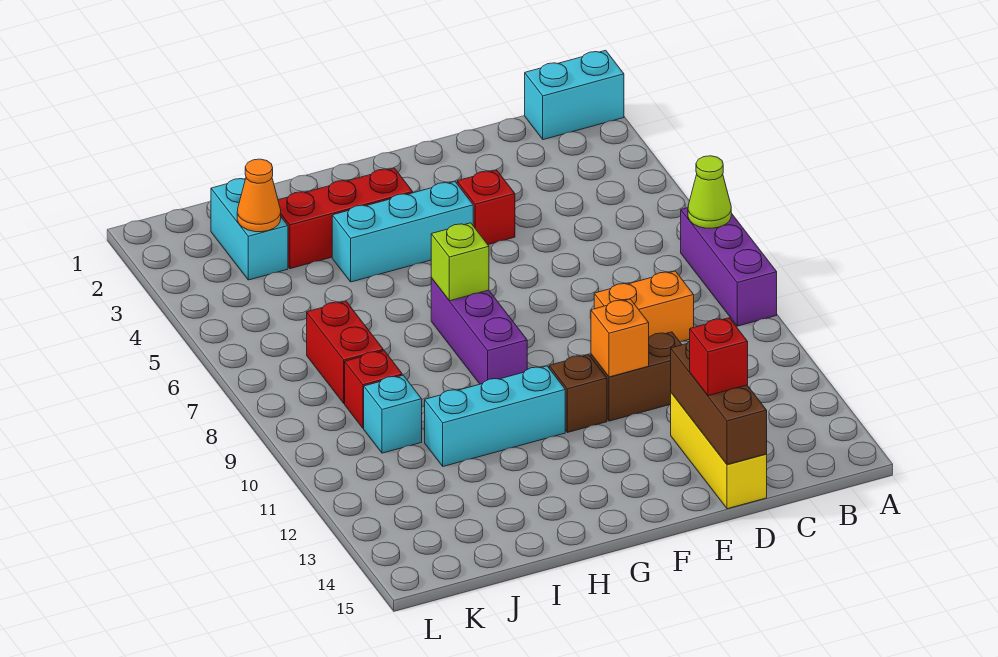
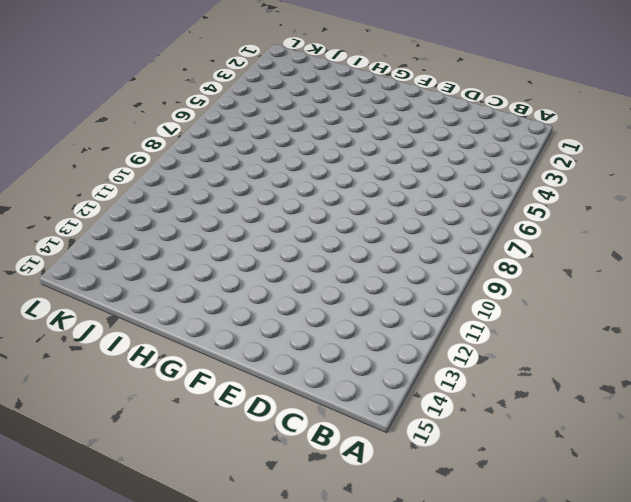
none -> cyan brick A1:B1 level 1
none -> purple brick A7:A9 level 1
none -> orange brick C9:D9 level 1

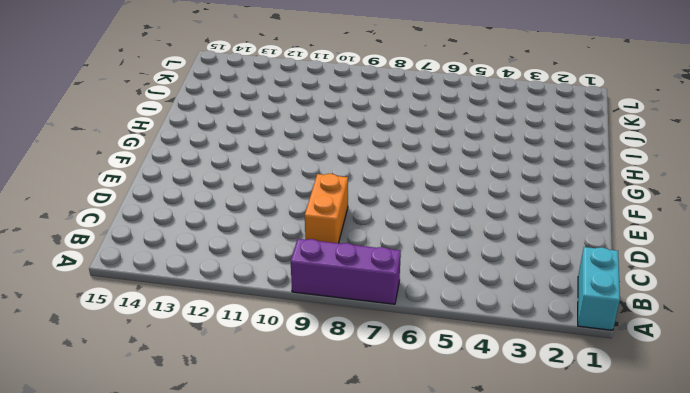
none -> brown brick D11:E11 level 1
none -> yellow brick D13:D15 level 1
none -> red brick E4 level 1

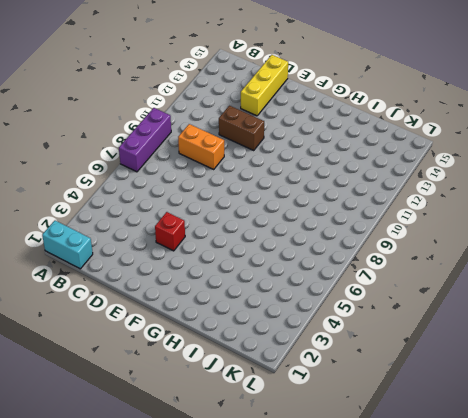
none -> cyan brick F4:H4 level 1
none -> brown brick F11 level 1
none -> red brick G3:I3 level 1

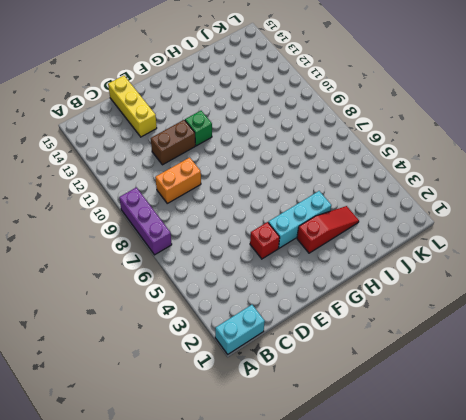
green brick F11 level 1 -> brown brick F11 level 1
red slope G3:I3 level 1 top G -> red brick G3:I3 level 1
none -> purple brick G7:G9 level 1
none -> cyan brick G11:I11 level 1
none -> cyan brick J2:J3 level 1

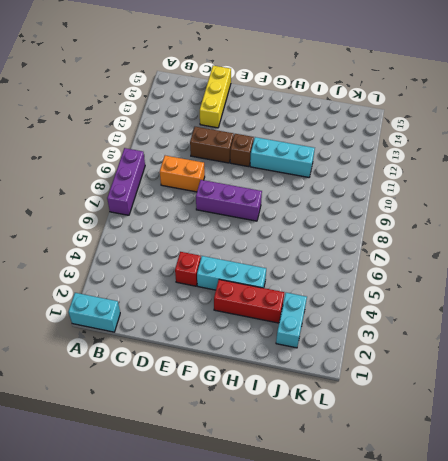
purple brick E8:G8 level 1 -> purple brick G7:G9 level 1
none -> red brick J7:J8 level 1
none -> red brick J9 level 1
none -> cyan brick J10 level 1

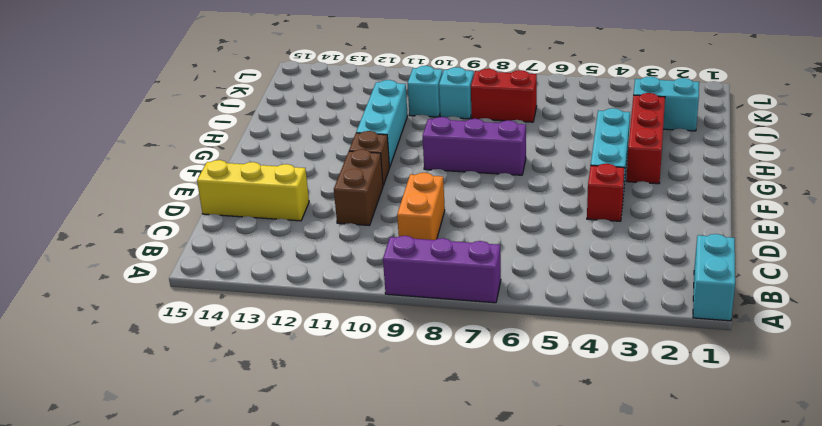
cyan brick J9 level 1 -> red brick J9 level 1
none -> lime cone A7 level 2
none -> brown brick D13:D15 level 2
none -> orange brick E11 level 2

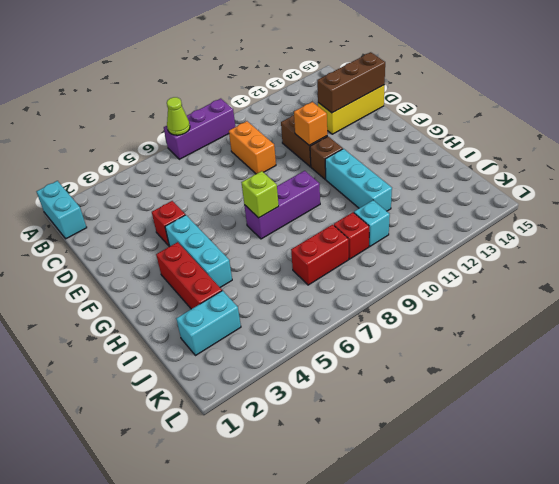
none -> orange cone J3 level 2
none -> red brick D14 level 3

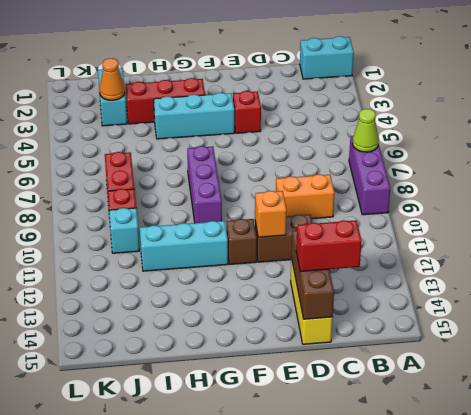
red brick C14:D14 level 3 -> red brick D14 level 3
none -> lime brick G7 level 2

